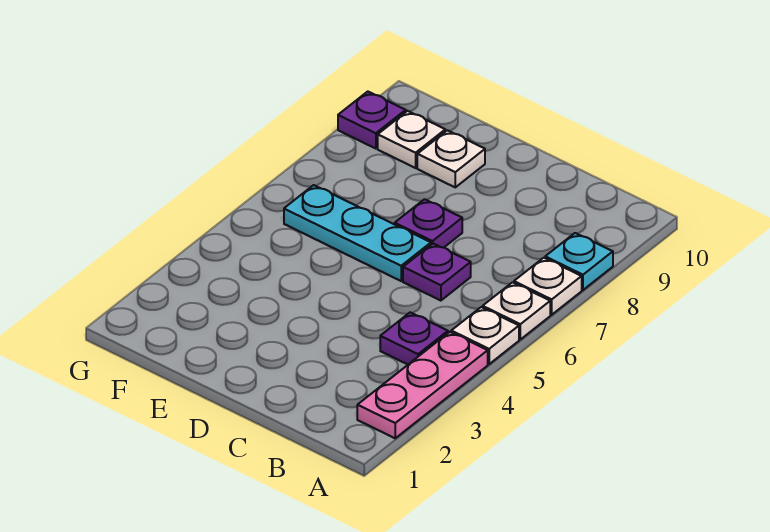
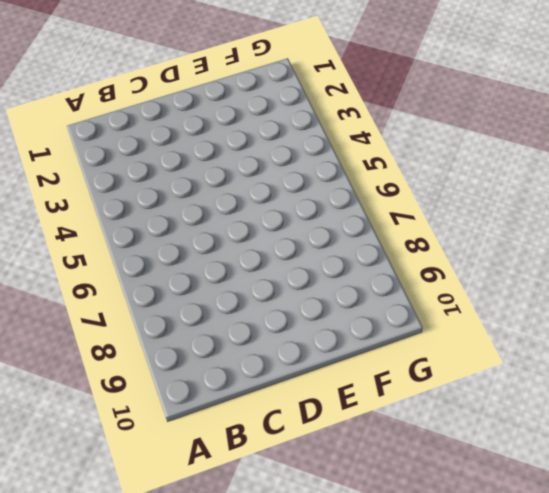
none -> pink plate A2:A4 level 1
none -> white plate A5 level 1
none -> white plate A6 level 1

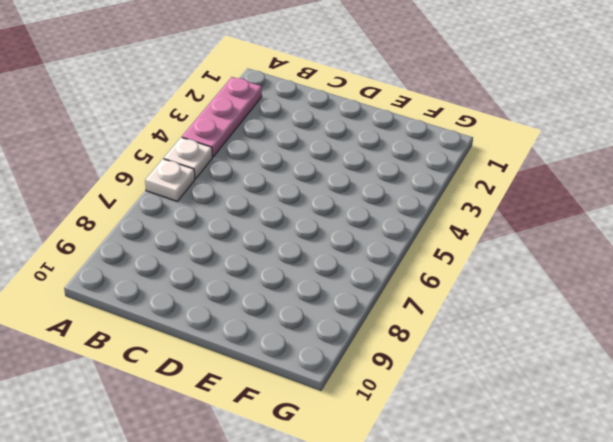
none -> white plate A7 level 1
none -> cyan plate A8 level 1
none -> purple plate B4 level 1

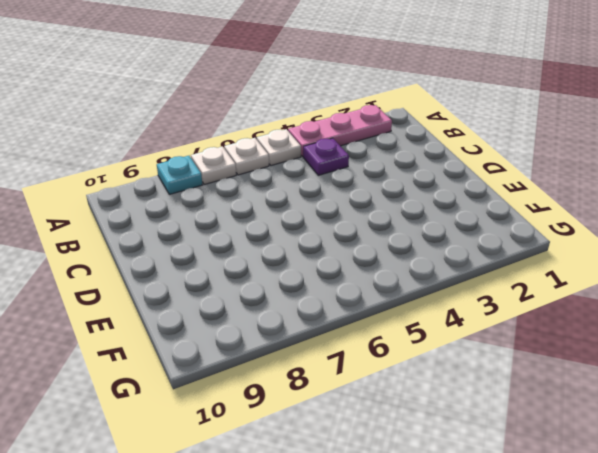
none -> purple plate C6 level 1
none -> cyan plate D6:F6 level 1
none -> purple plate D7 level 1

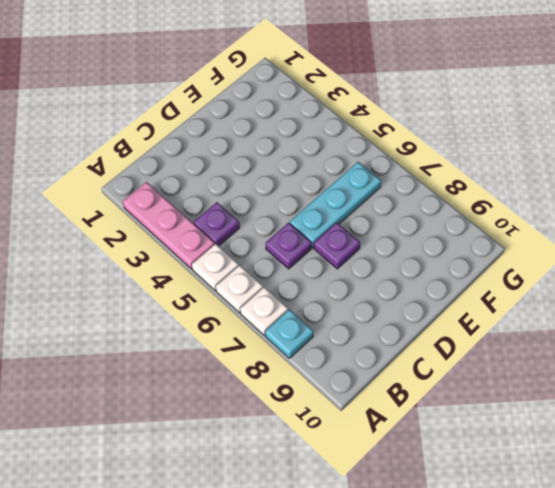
none -> white plate E9 level 1
none -> white plate F9 level 1
none -> purple plate G9 level 1

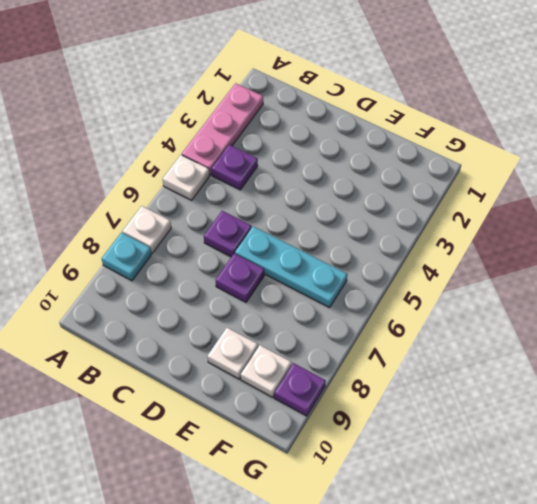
none -> white plate A6 level 1

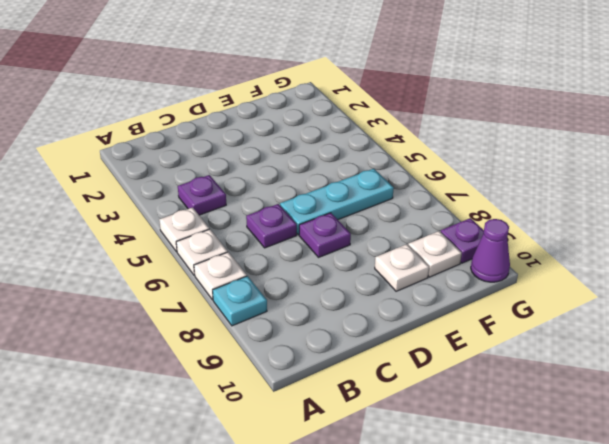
purple cone G10 level 1 -> none
none -> pink plate A2:A4 level 1

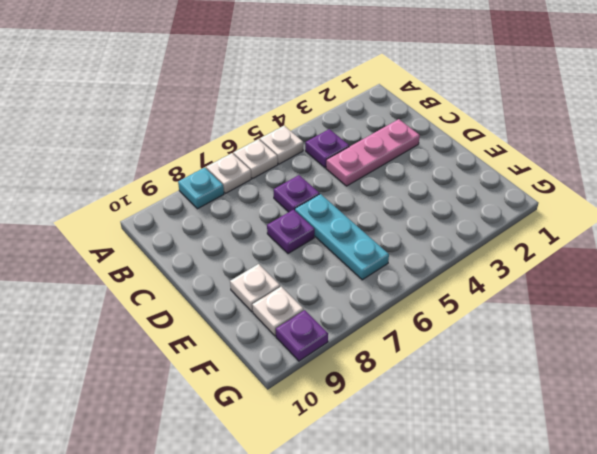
pink plate C2:C4 level 1 -> pink plate A2:A4 level 1

